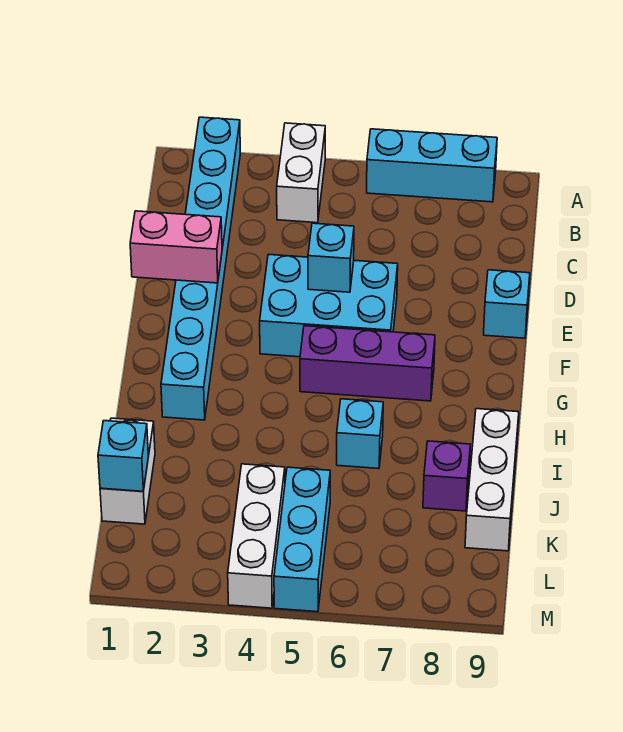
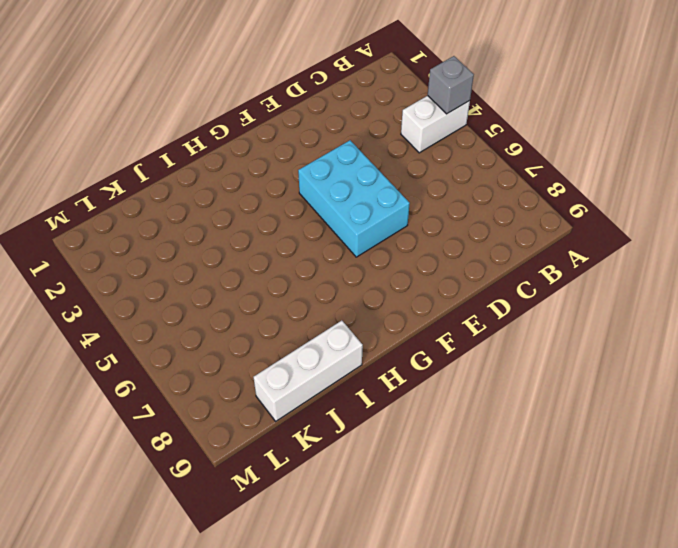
grey brick A4 level 2 -> none
none -> cyan brick A2:H2 level 1
none -> cyan brick A6:A8 level 1
none -> cyan brick E9 level 1

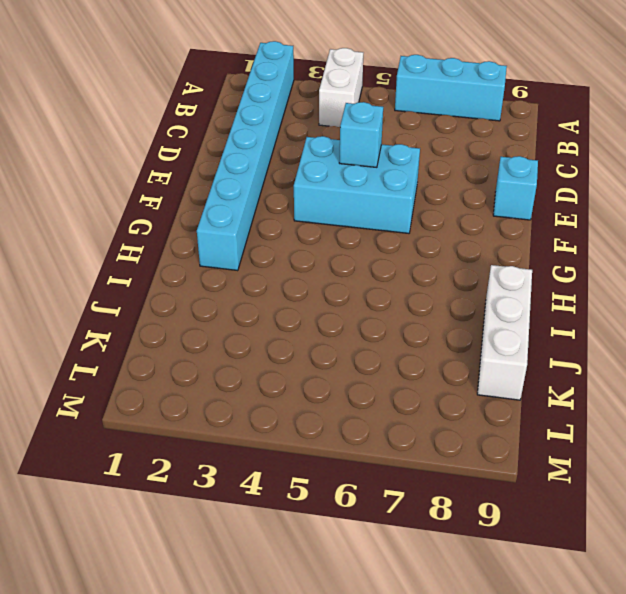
none -> purple brick G5:G7 level 1
none -> cyan brick I6 level 1
none -> white brick J1:K1 level 1

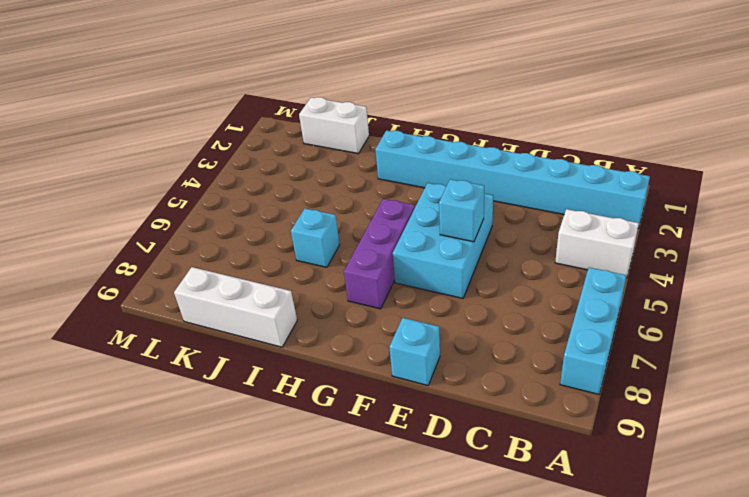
none -> purple brick J8 level 1
none -> white brick K4:M4 level 1
none -> cyan brick K5:M5 level 1

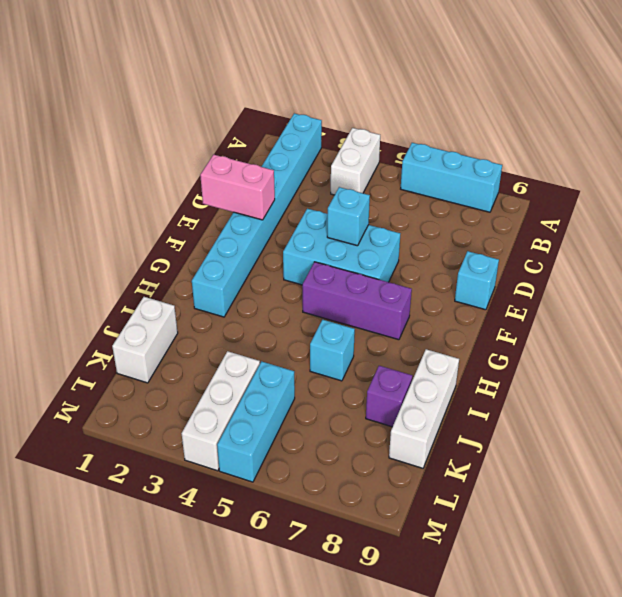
none -> cyan brick K1 level 2

